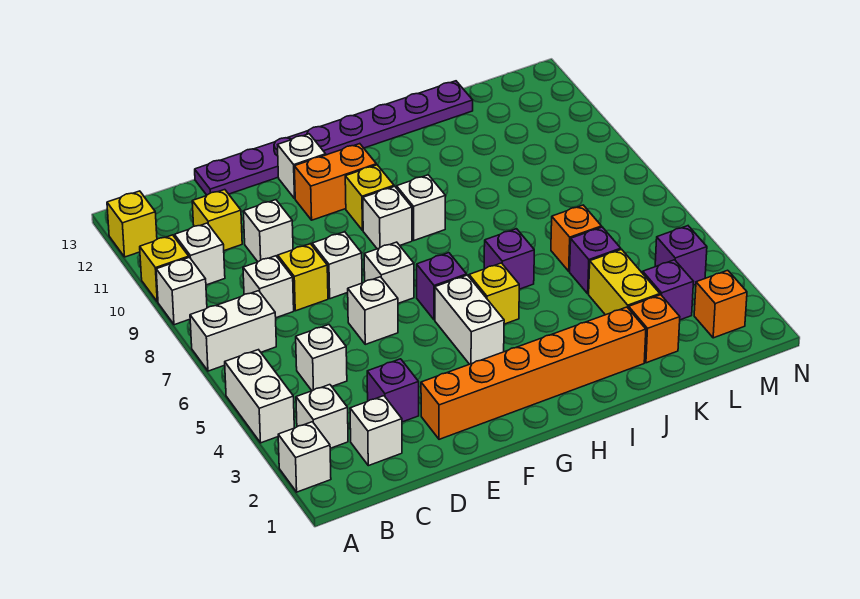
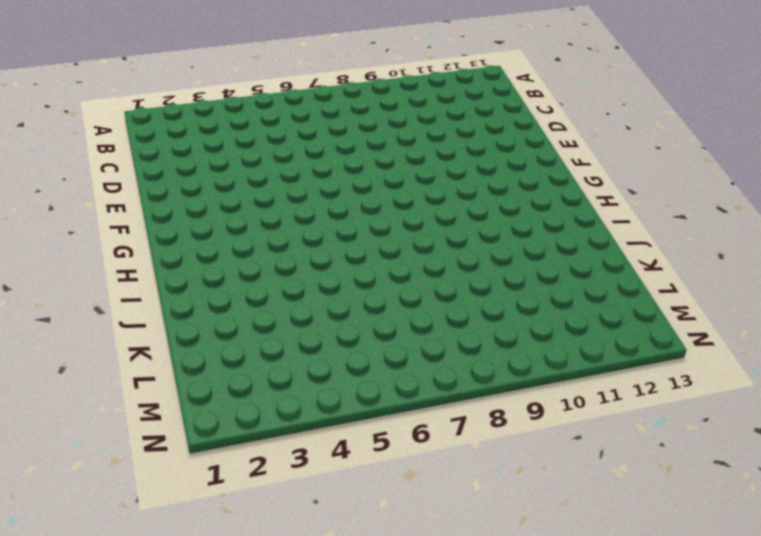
none -> white brick A2 level 1
none -> white brick A4:A5 level 1
none -> white brick A7:B7 level 1
none -> white brick A9 level 1

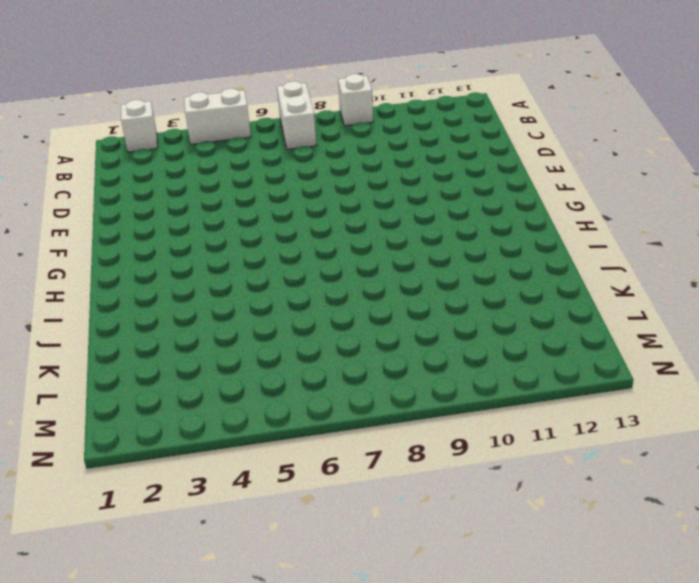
none -> yellow brick A10 level 1
none -> yellow brick A12 level 1
none -> white brick B3 level 1
none -> white brick B10 level 1

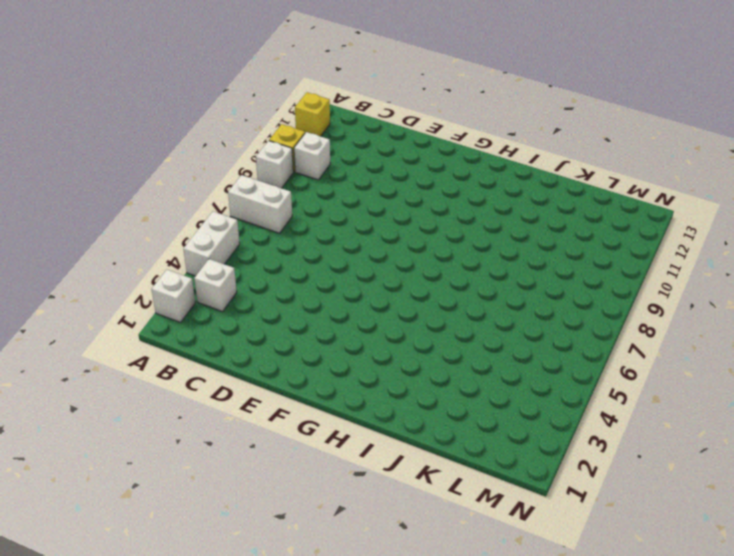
none -> white brick C2 level 1
none -> white brick C5 level 1
none -> white brick C8 level 1
none -> yellow brick C11 level 1

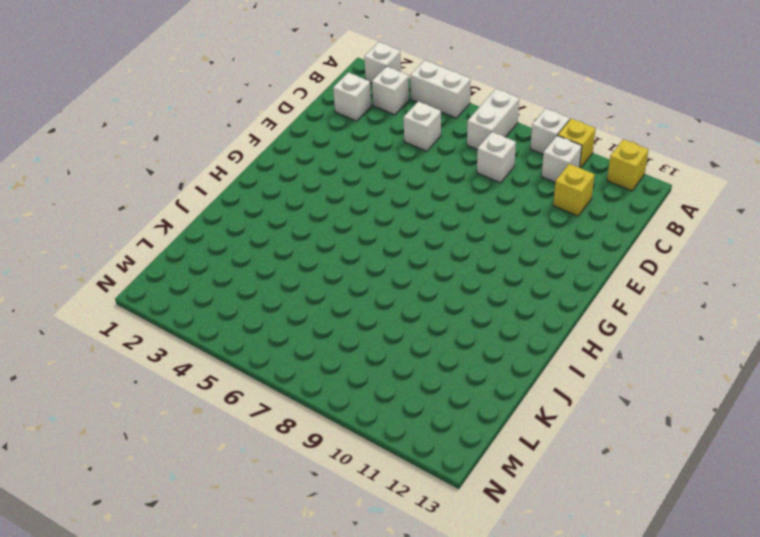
none -> purple brick D3 level 1
none -> yellow brick D8 level 1
none -> white brick D10 level 1
none -> purple plate D13:K13 level 1

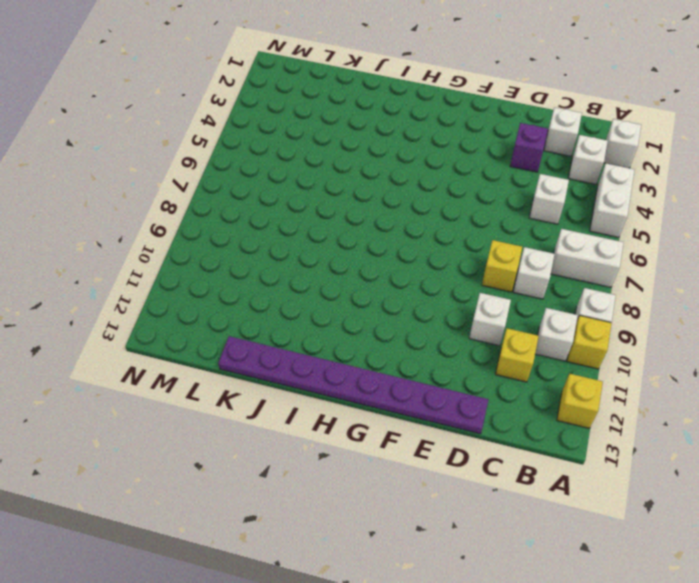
none -> orange brick E2:J2 level 1
none -> white brick E6 level 1
none -> white brick E8 level 1
none -> white brick F7 level 1

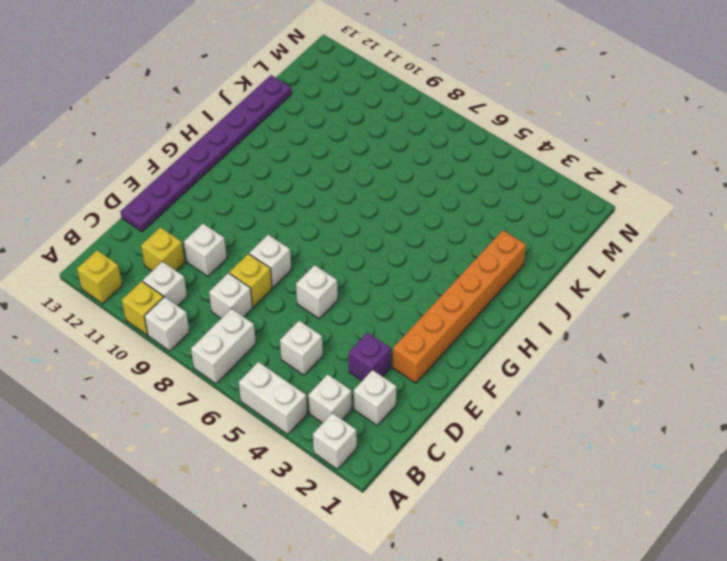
none -> white brick F7 level 1
none -> orange brick F11:G11 level 1
none -> white brick F12 level 1
none -> white brick G4:G5 level 1

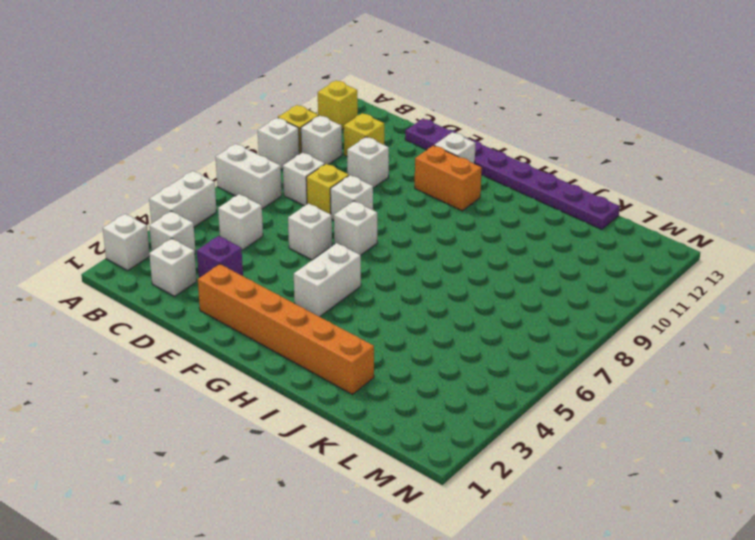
none -> purple brick G6 level 1
none -> white brick G9 level 1
none -> yellow brick G10 level 1
none -> yellow brick H5 level 1

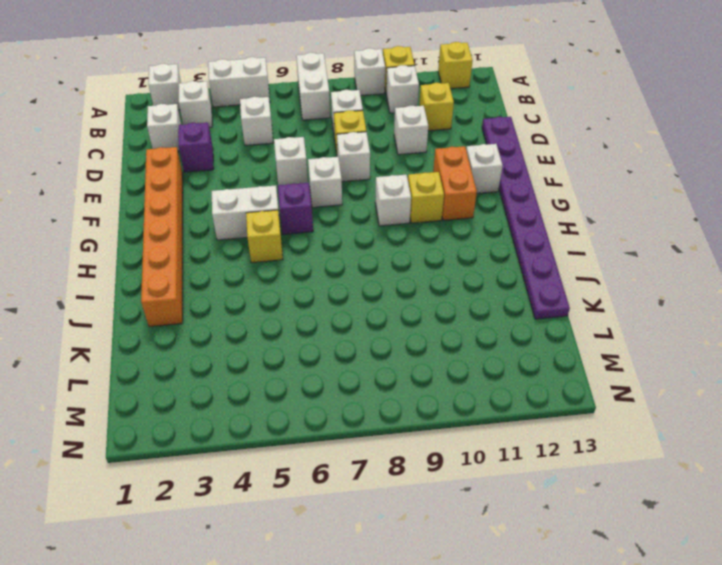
none -> white brick H9 level 1
none -> purple brick I6 level 1
none -> orange brick K2 level 1
none -> yellow brick K3:K4 level 1

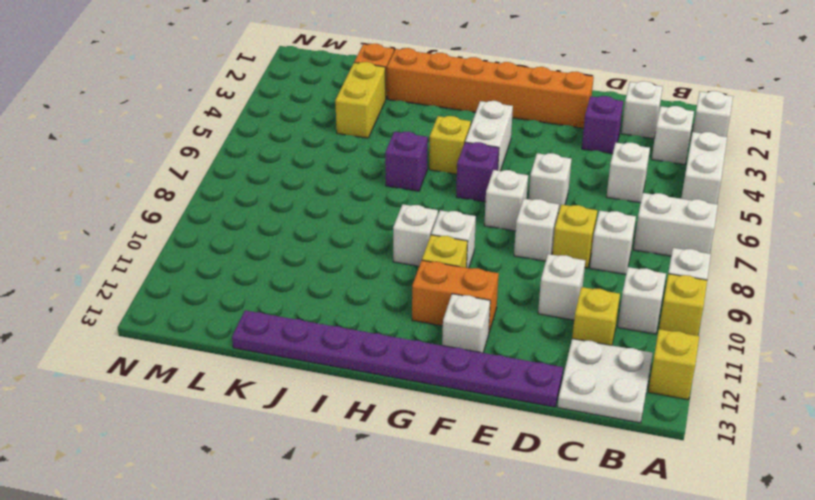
white plate B12:C13 level 1 -> none
none -> purple brick K5 level 1
none -> orange brick K6 level 1
none -> purple brick L3 level 1
none -> orange brick M2 level 1

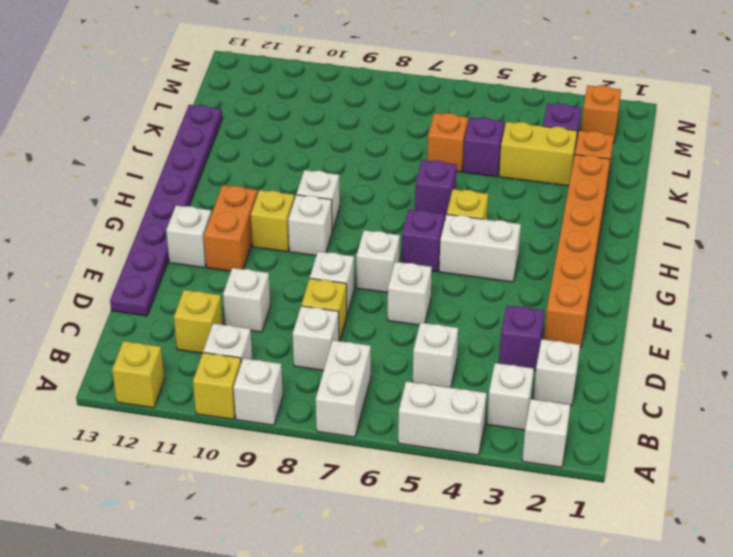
none -> purple brick M4 level 1

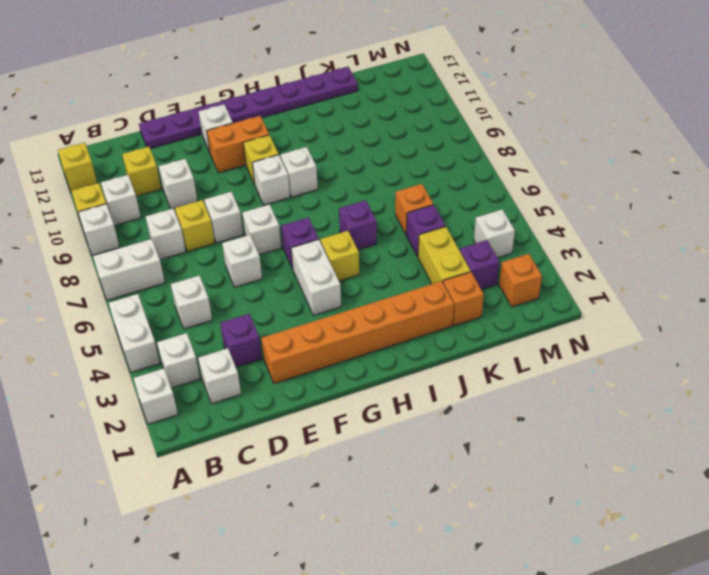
white brick M4 level 1 -> purple brick M4 level 1

